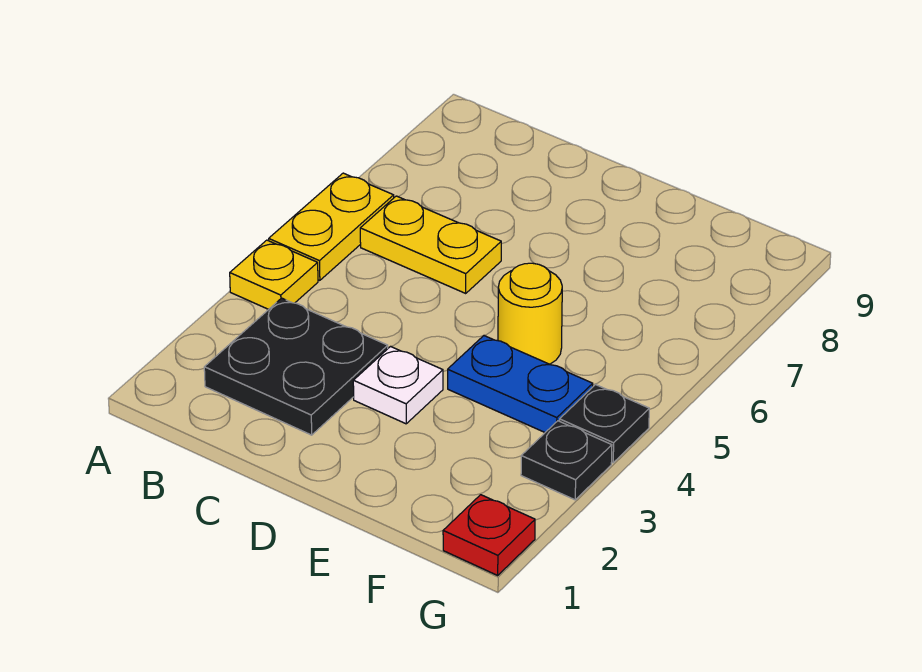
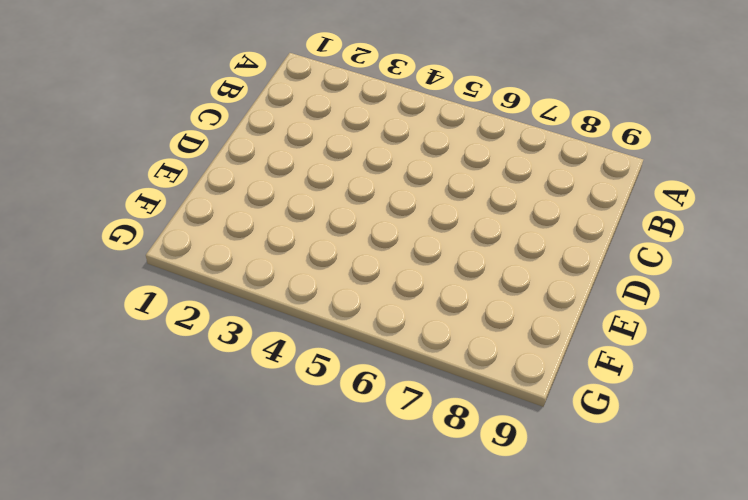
none -> yellow plate A4 level 1
none -> yellow plate A5:A6 level 1

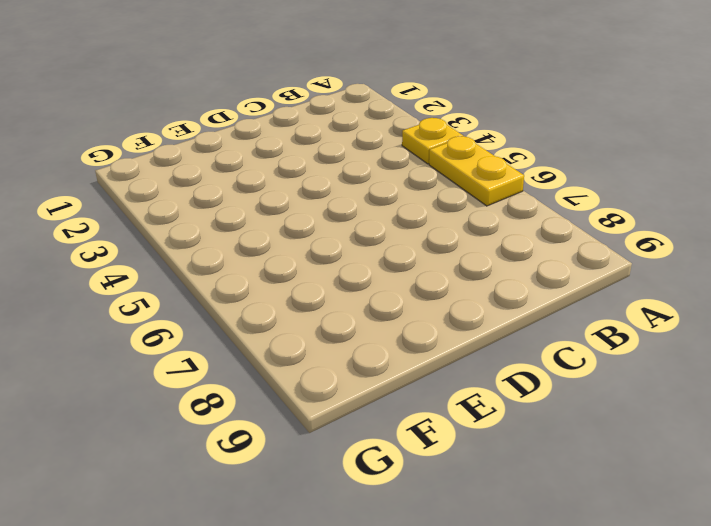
none -> black plate B2:C3 level 1
none -> yellow plate B6:C6 level 1

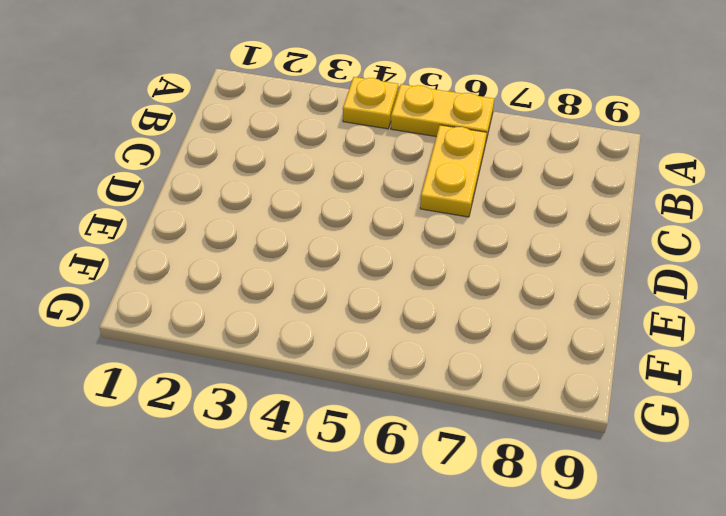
none -> black plate B2:C3 level 1
none -> white plate D3 level 1

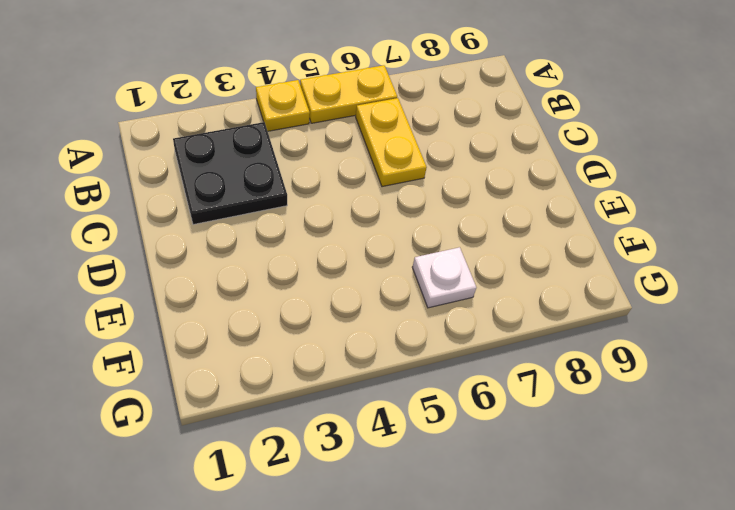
white plate F6 level 1 -> white plate D3 level 1
none -> blue plate E4:F4 level 1
none -> yellow round brick E5 level 1

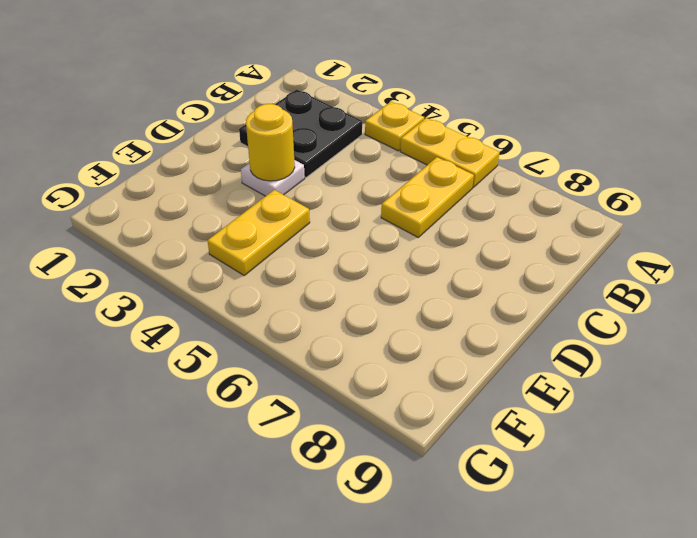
yellow round brick D3 level 2 -> yellow round brick E5 level 1
yellow plate E4:F4 level 1 -> blue plate E4:F4 level 1
none -> red plate G1 level 1
none -> black plate G3 level 1

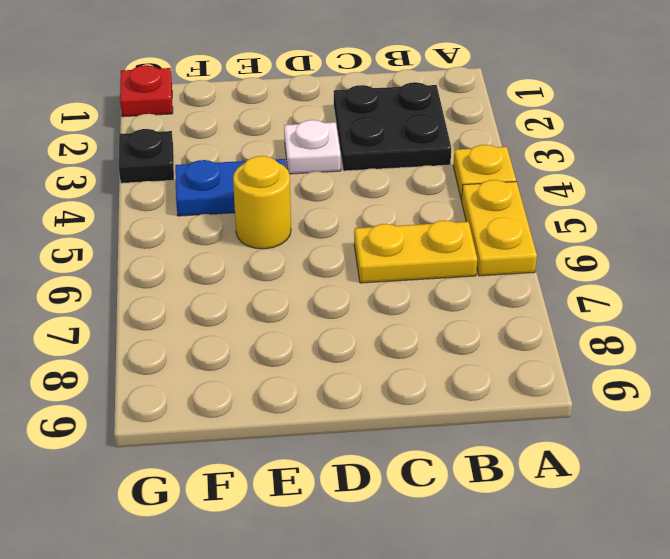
none -> black plate G4 level 1

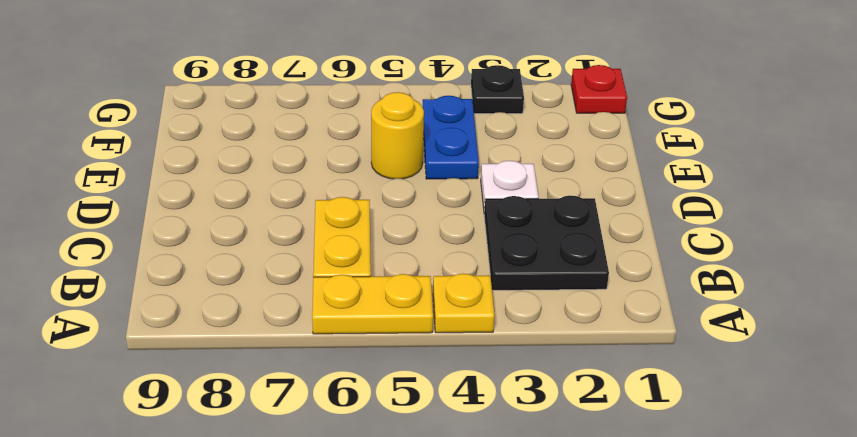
none -> black plate G4 level 1

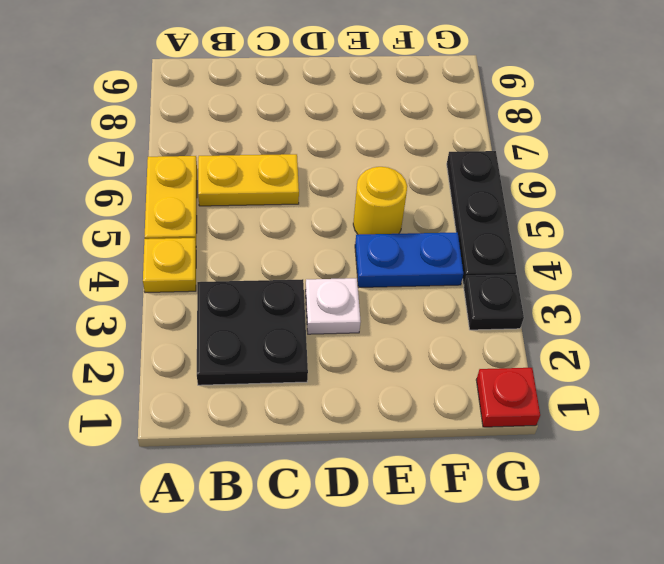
black plate G4:G6 level 1 -> black plate G4 level 1

